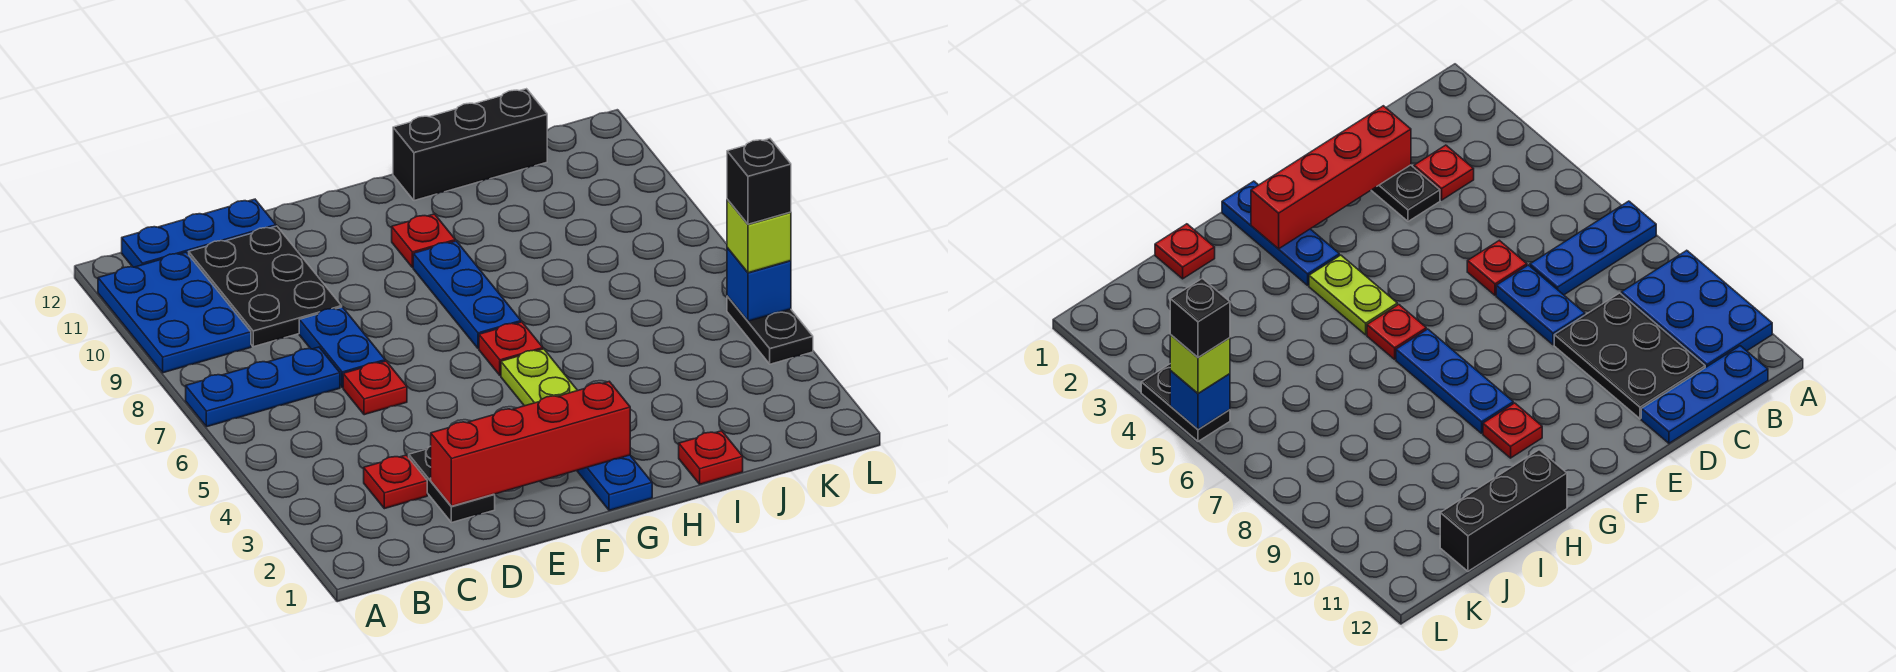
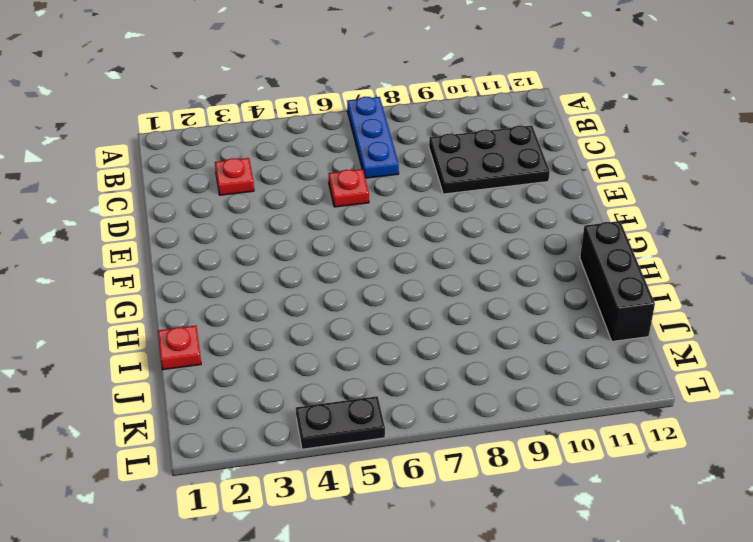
none -> blue plate A9:B11 level 1
none -> blue plate B12:D12 level 1
none -> black plate D2:D3 level 1

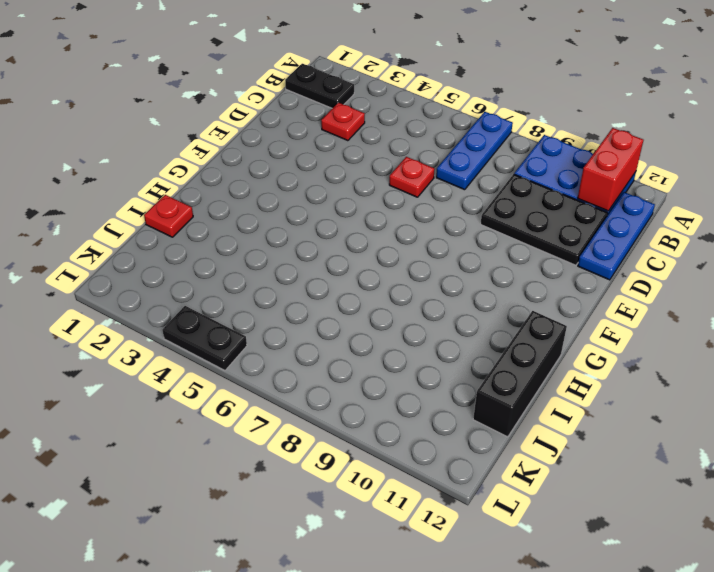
red brick A11:B11 level 2 -> none
black plate B1:B2 level 1 -> black plate D2:D3 level 1
none -> blue plate D7:D8 level 1
none -> blue plate G1:G3 level 1
none -> lime plate G4:G5 level 1

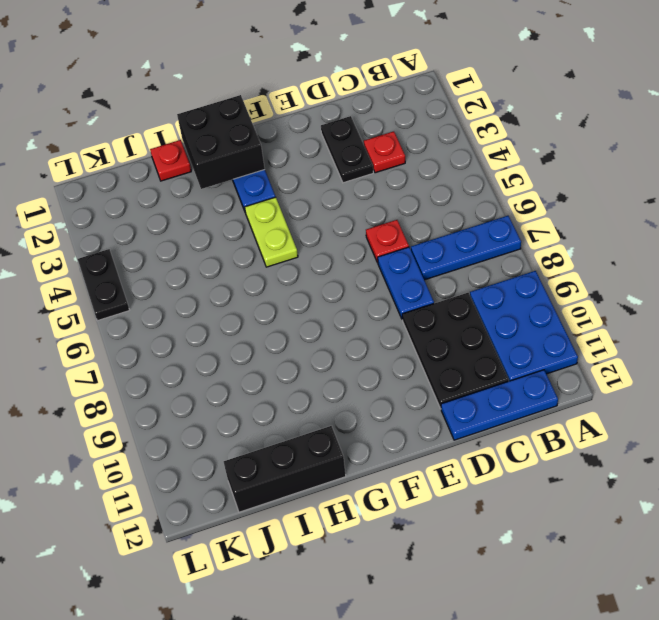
black brick G1:H2 level 2 -> red brick D2:G2 level 2
none -> red plate G6 level 1
none -> blue plate G7:G9 level 1
none -> red plate G10 level 1

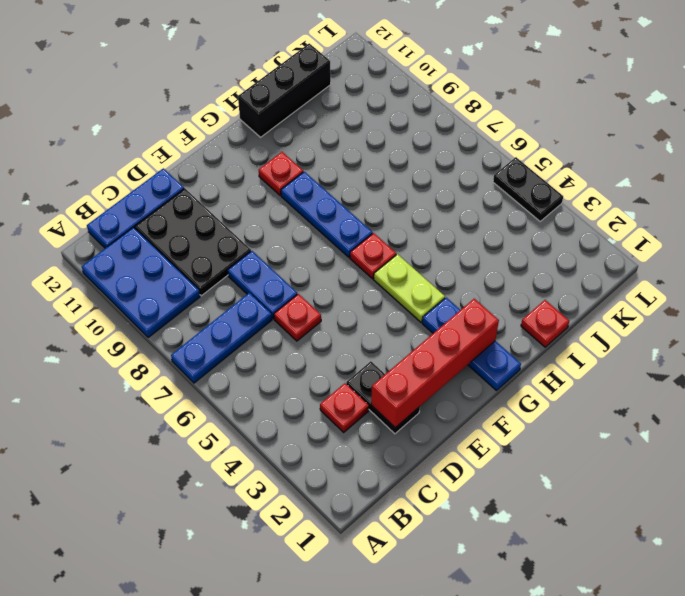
none -> blue brick L5 level 2
none -> lime brick L5 level 3
none -> black brick L5 level 4

